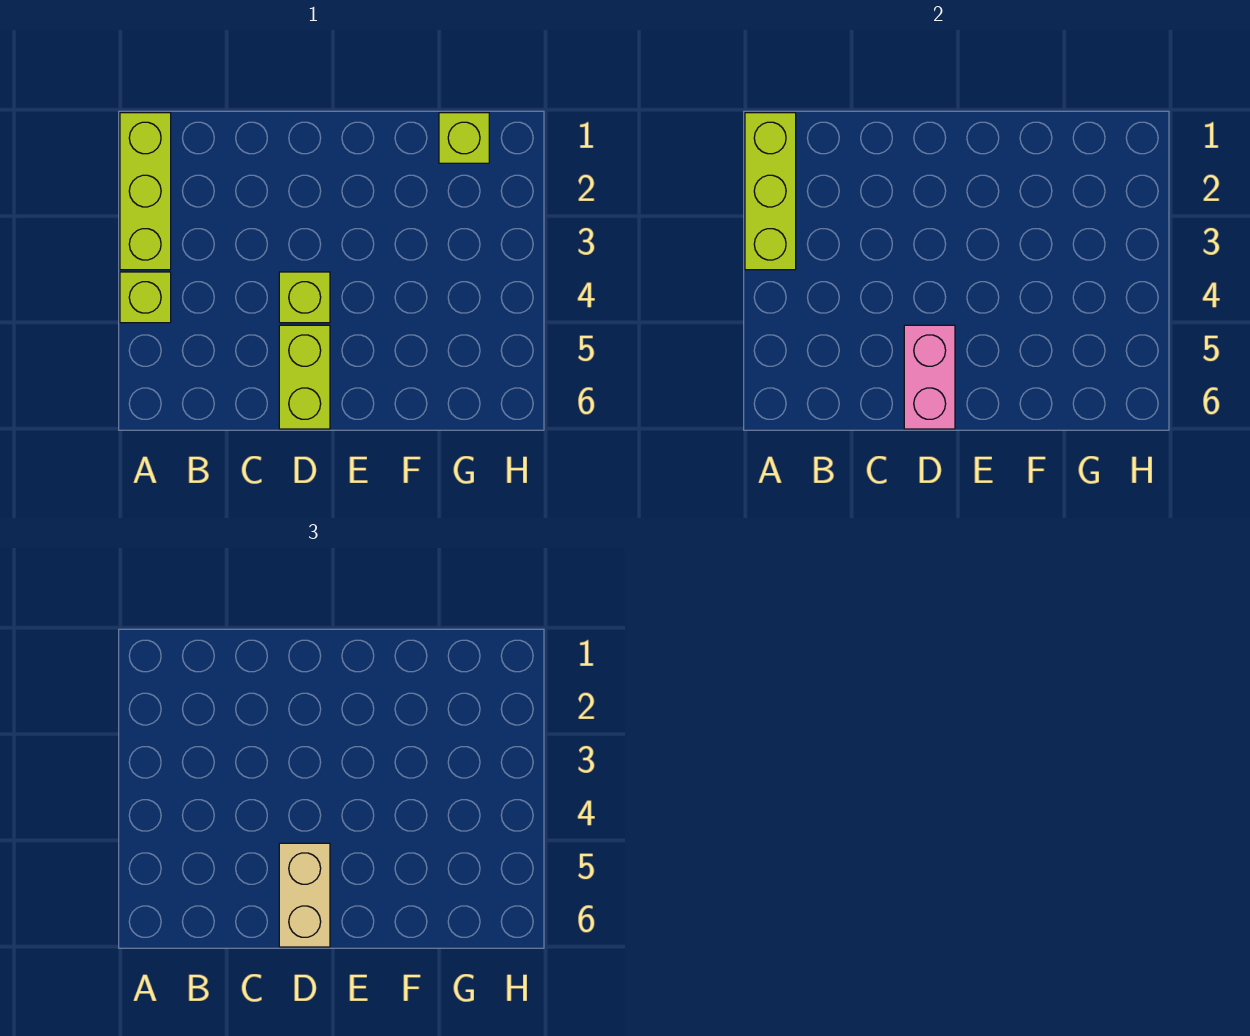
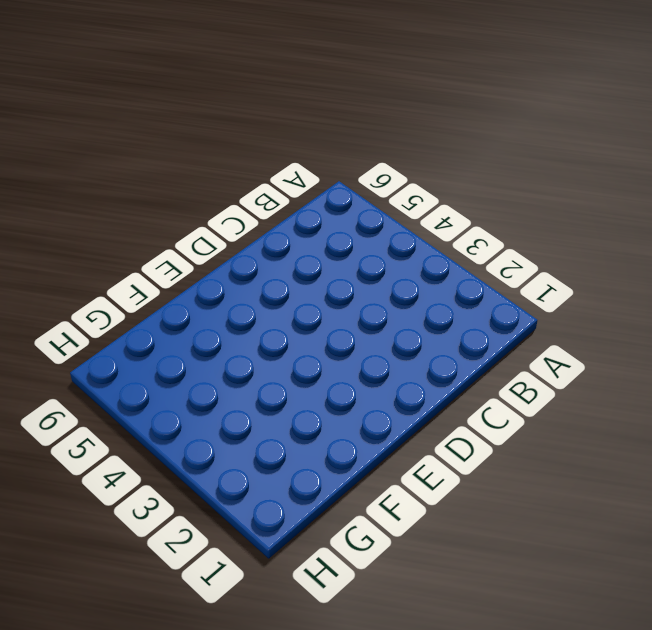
none -> lime brick A1:A3 level 1
none -> lime brick A4 level 1

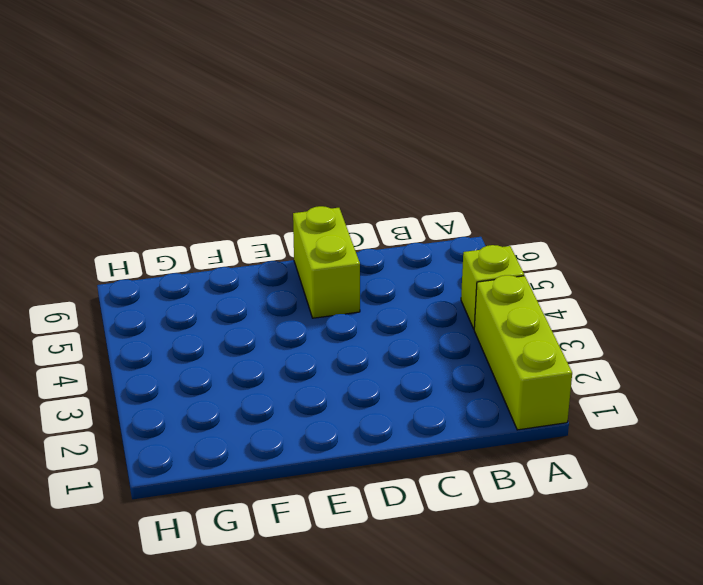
none -> lime brick D4 level 1
none -> lime brick G1 level 1

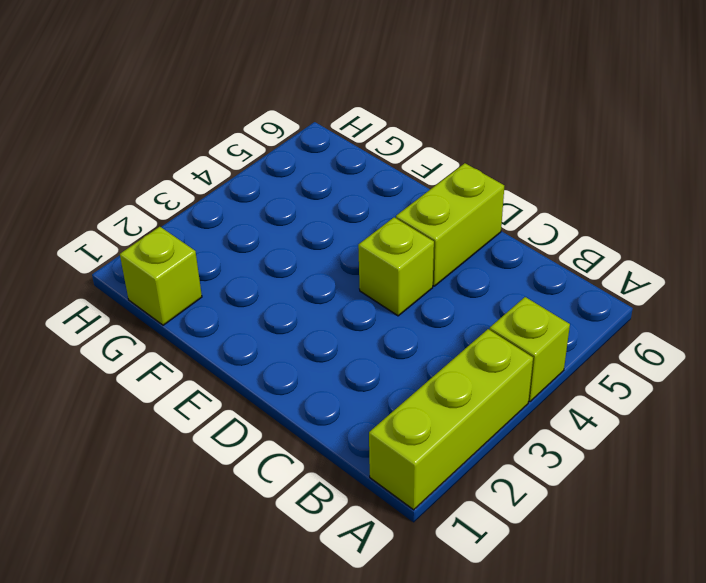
none -> lime brick A1:A3 level 2
none -> pink brick D5:D6 level 2

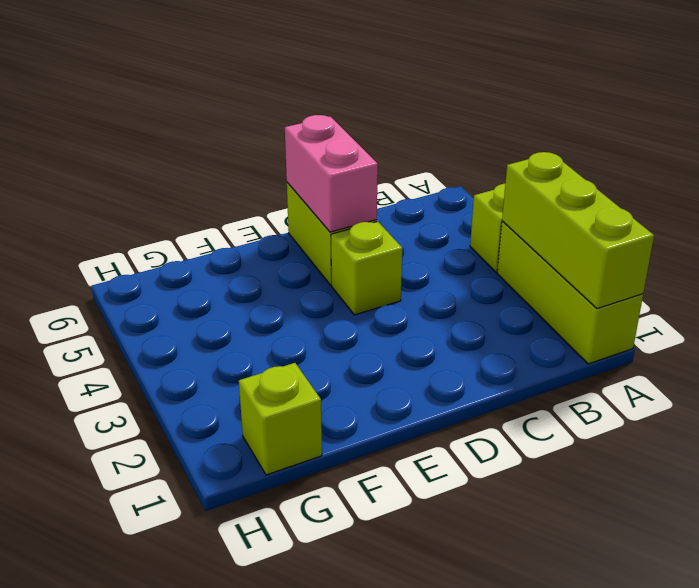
none -> tan brick D5:D6 level 3

